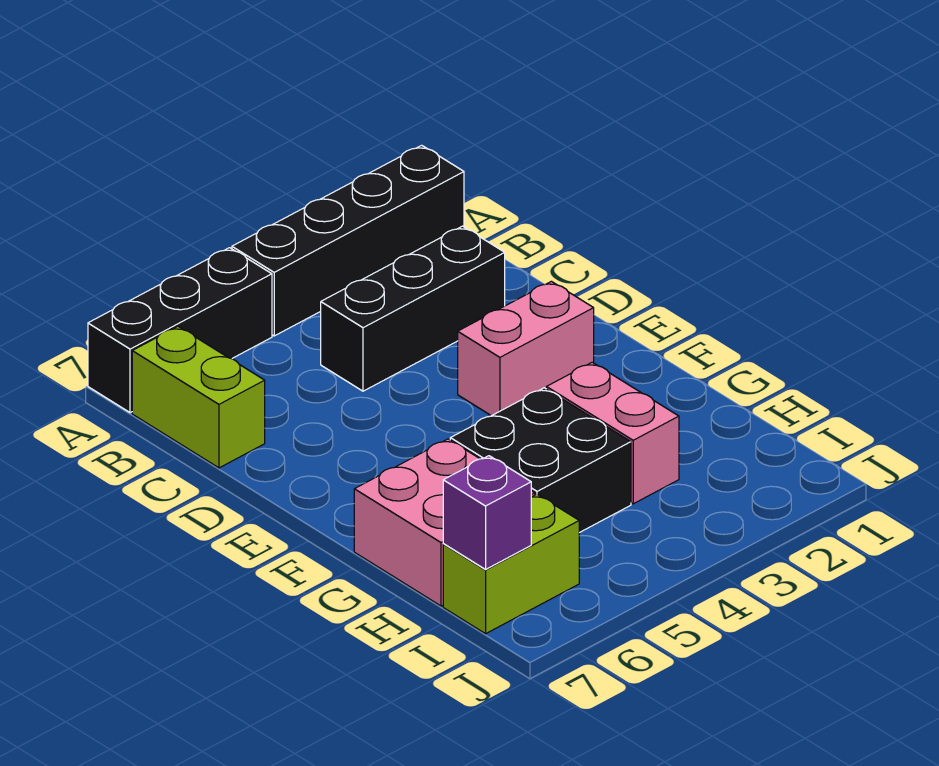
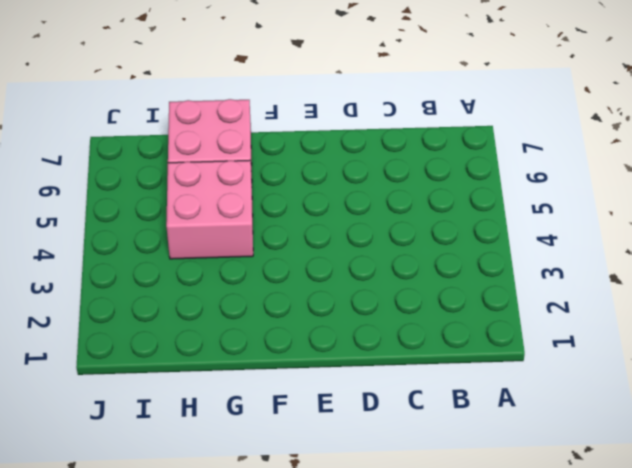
pink brick G4:H5 level 1 -> black brick G4:H5 level 1
none -> black brick A1:A4 level 1
none -> black brick A5:A7 level 1

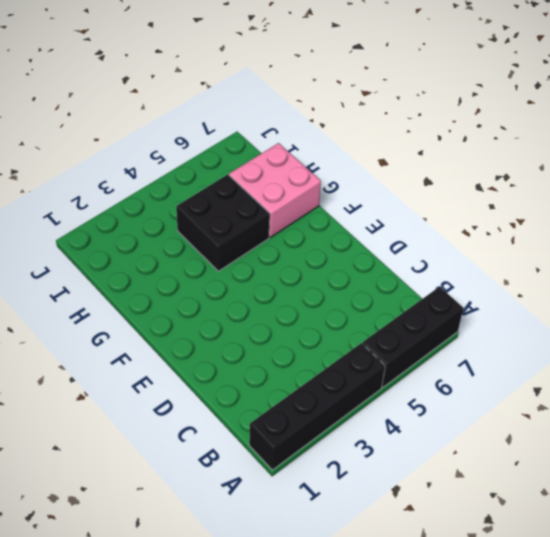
none -> lime brick B7:C7 level 1
none -> black brick C2:C4 level 1

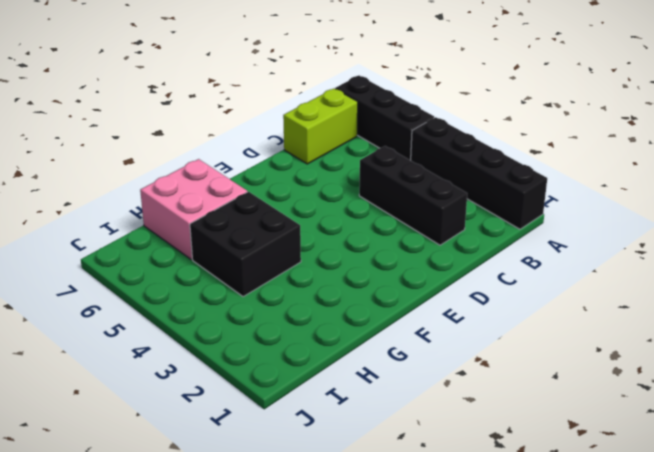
none -> pink brick E2:E3 level 1
none -> pink brick G3:H3 level 1

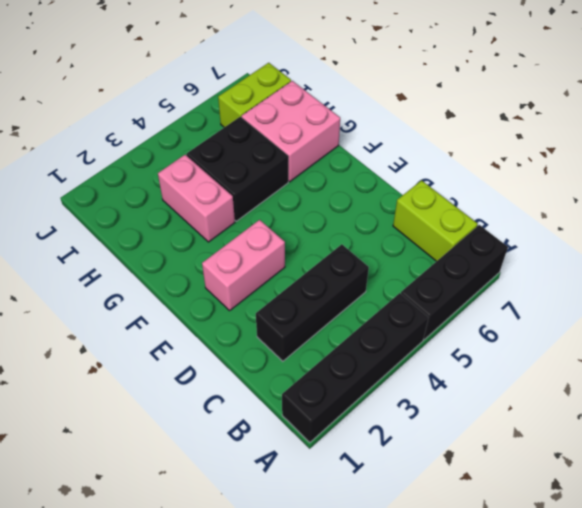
none -> purple brick I7 level 2

